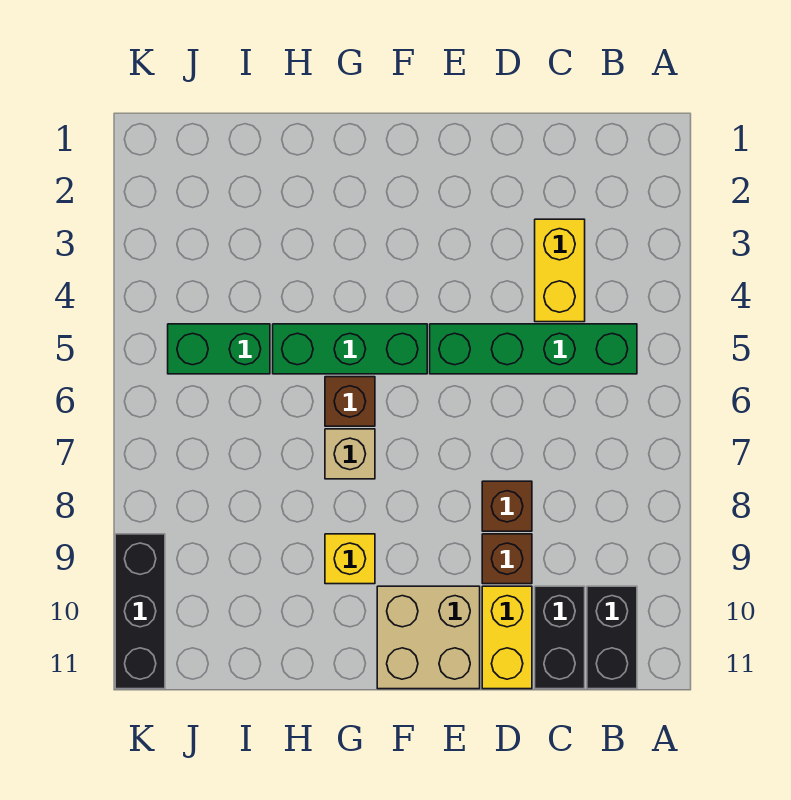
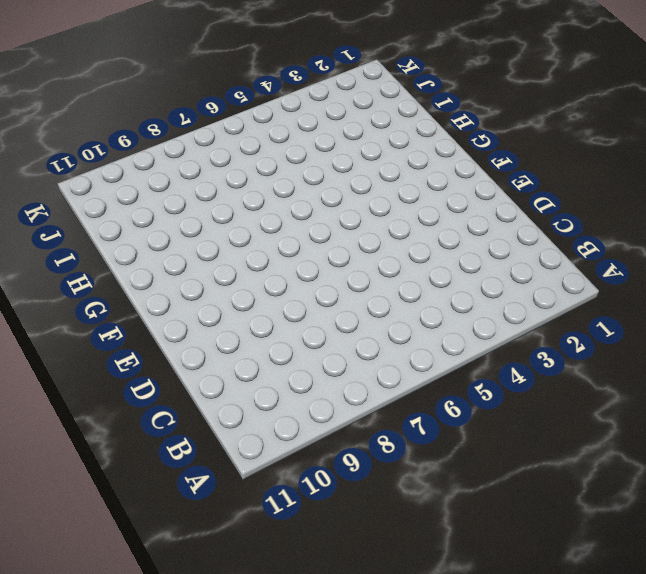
none -> green brick B5:E5 level 1
none -> black brick B10:B11 level 1
none -> yellow brick C3:C4 level 1

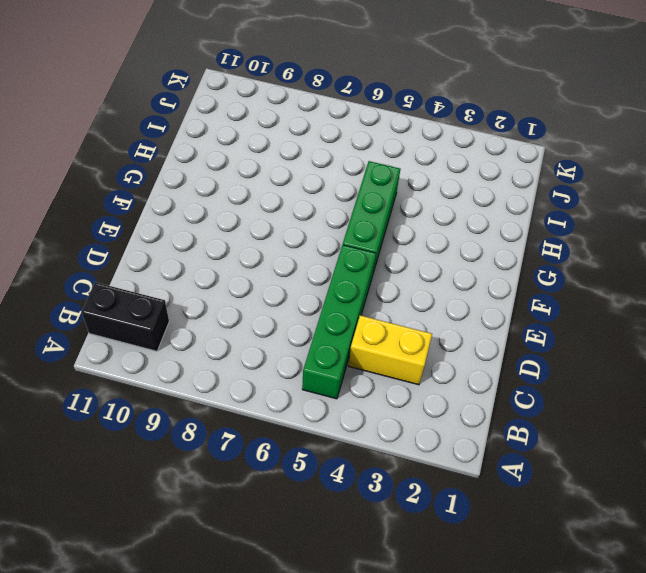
none -> black brick C10:C11 level 1
none -> brown brick D8 level 1
none -> brown brick D9 level 1

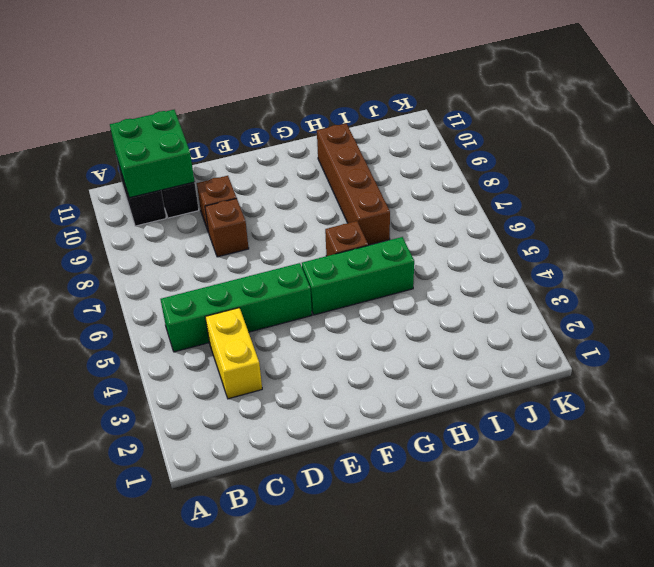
green brick B10:C11 level 2 -> none
brown brick H7:H10 level 1 -> none
none -> yellow brick D10:D11 level 1
none -> tan brick E10:F11 level 1
none -> tan brick G7 level 1

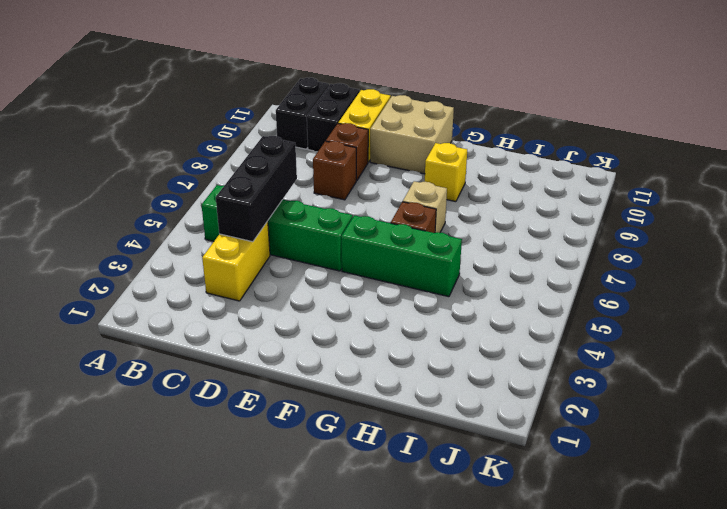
black brick C4:C6 level 2 -> black brick K9:K11 level 1
none -> green brick I5:J5 level 1

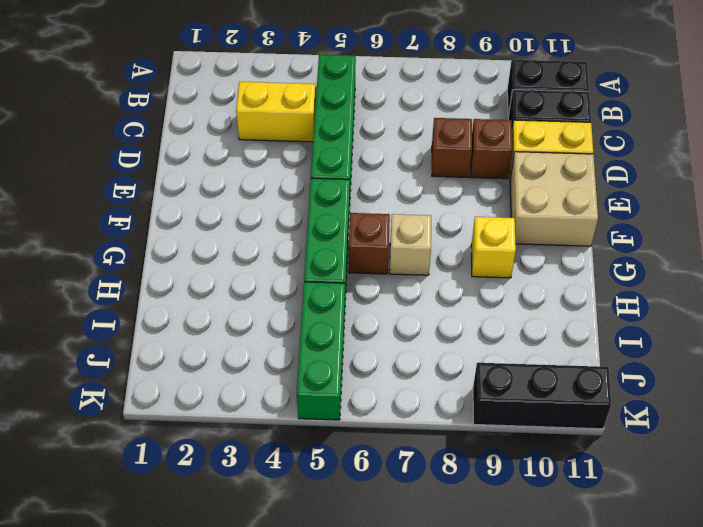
green brick I5:K5 level 1 -> green brick I5:J5 level 1

